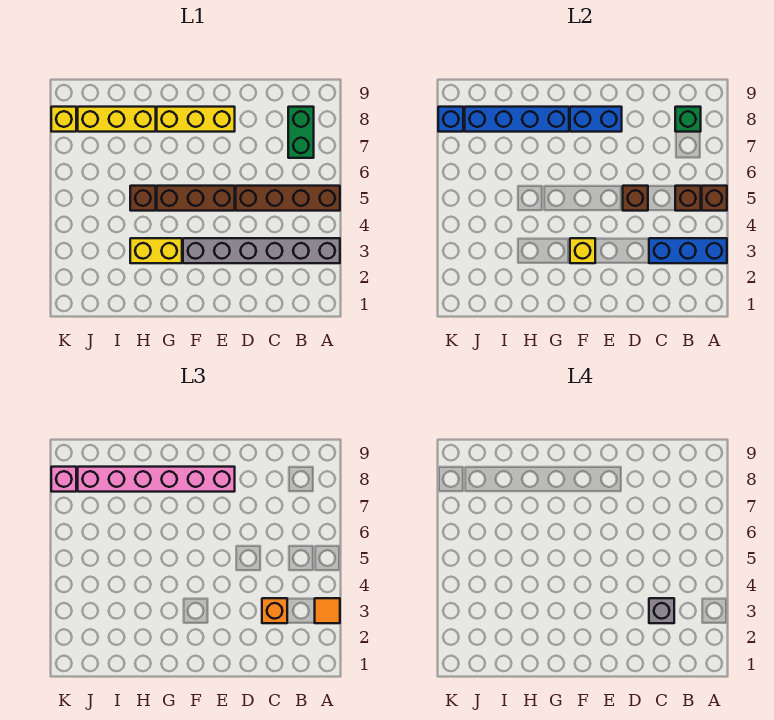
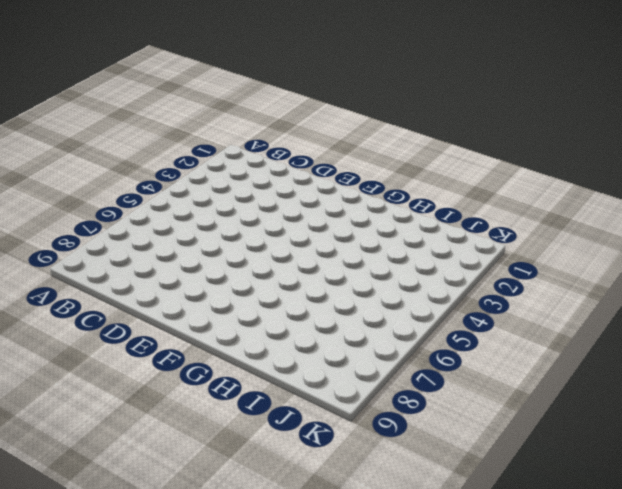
none -> grey brick A3:F3 level 1
none -> brown brick A5:D5 level 1
none -> green brick B7:B8 level 1

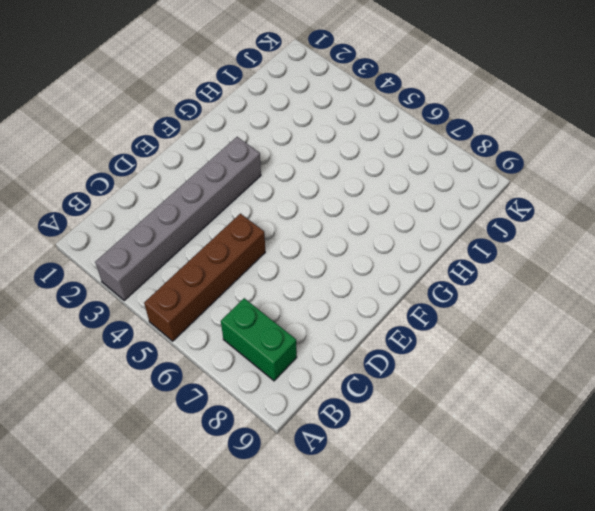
none -> brown brick E5:G5 level 1
none -> yellow brick E8:G8 level 1
none -> yellow brick G3:H3 level 1

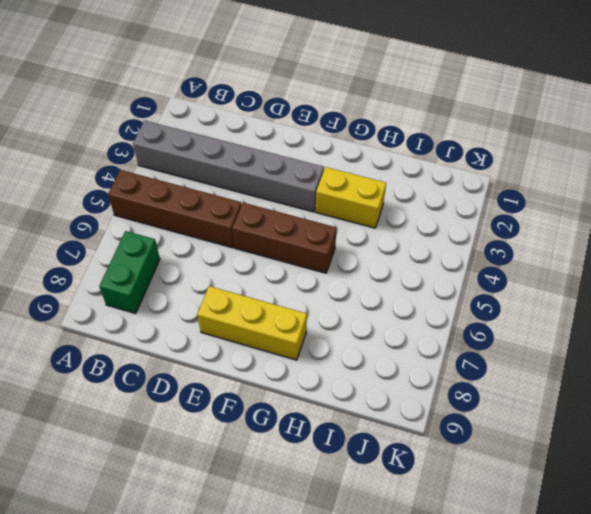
none -> brown brick H5 level 1
none -> yellow brick H8:J8 level 1
none -> yellow brick K8 level 1

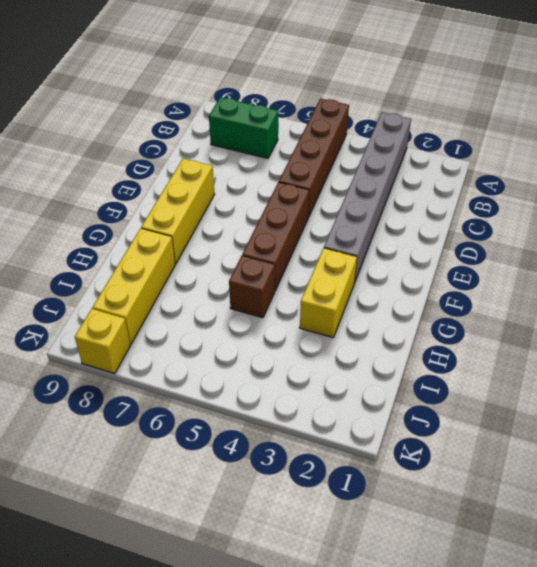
none -> blue brick A3:C3 level 2
none -> brown brick A5 level 2
none -> brown brick B5 level 2

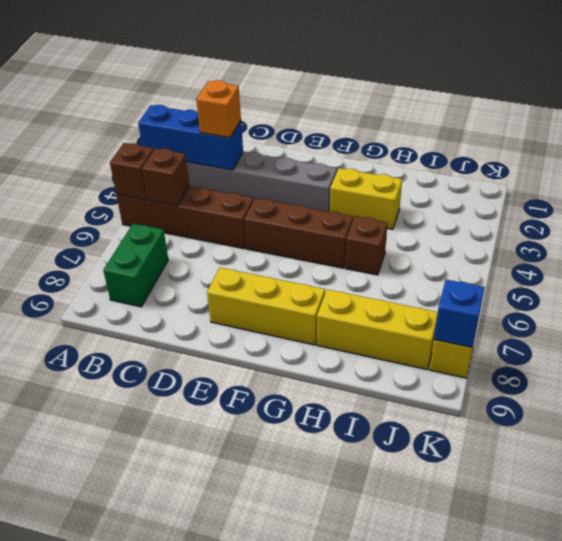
none -> green brick B8 level 2
none -> brown brick D5 level 2
none -> blue brick E8:F8 level 2

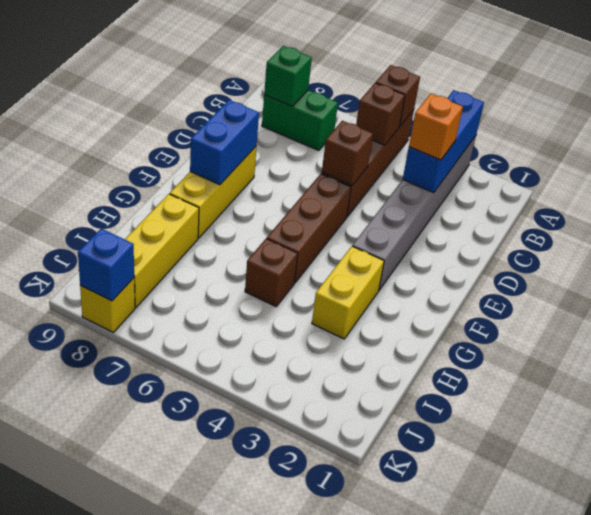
none -> yellow brick F3 level 2
none -> blue brick G8:J8 level 2
none -> orange tile A3 level 3

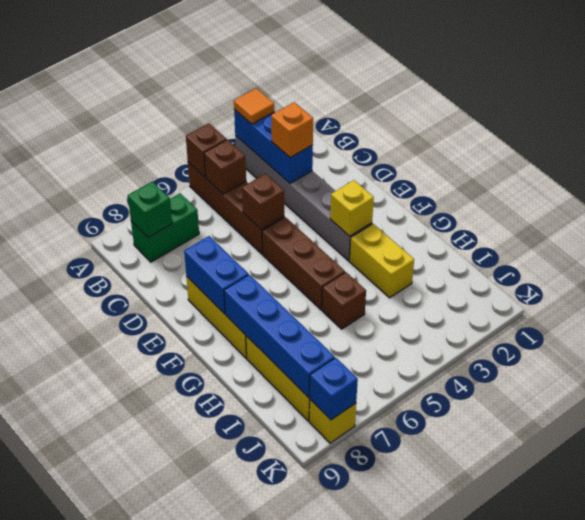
none -> pink brick E8:J8 level 3
none -> pink brick K8 level 3
none -> grey brick C3 level 4

